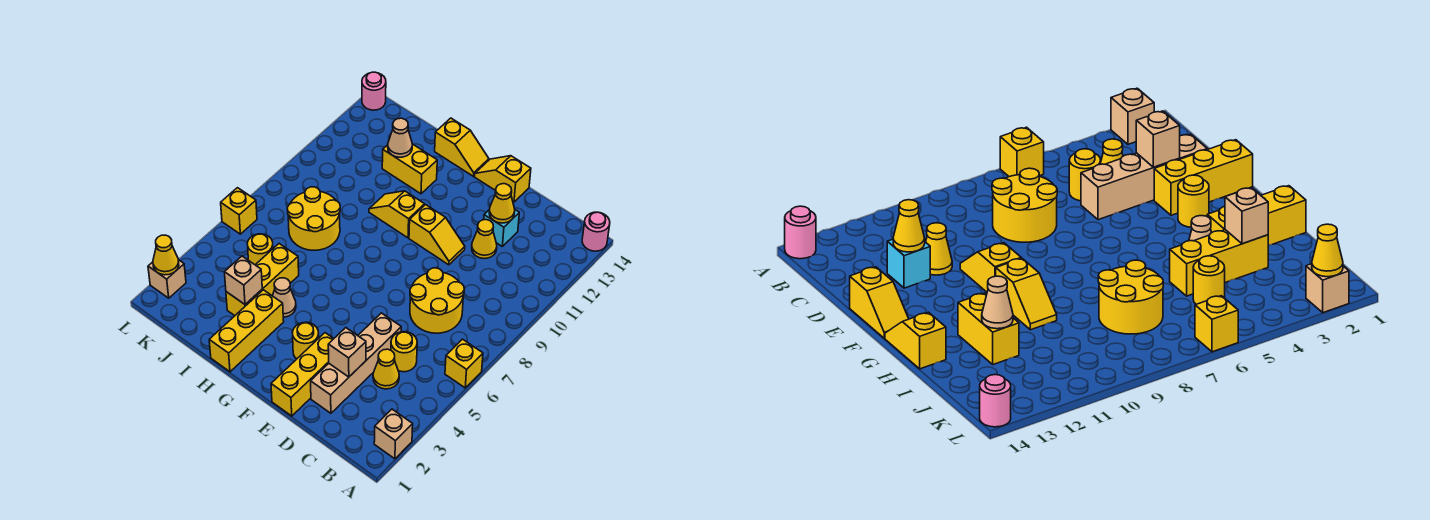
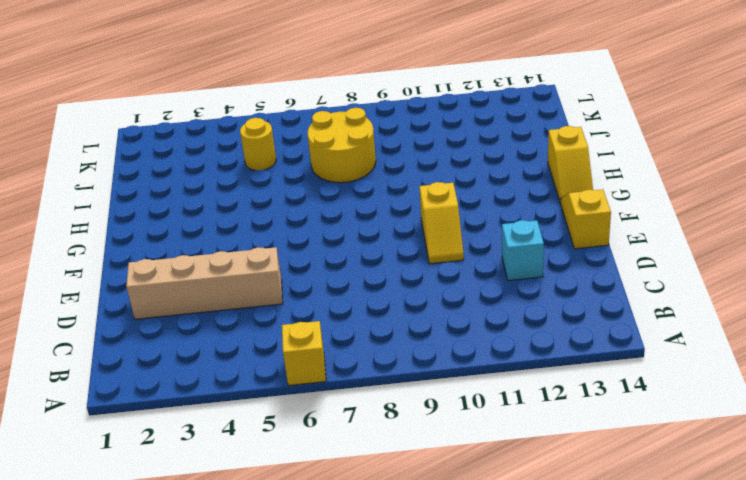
none -> tan brick A2 level 1
none -> pink round brick A14 level 1
none -> yellow cone C4 level 1

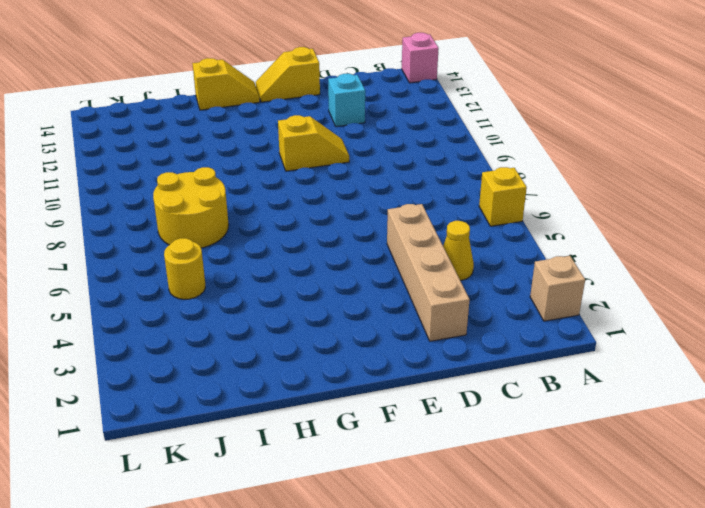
pink brick A14 level 1 -> pink round brick A14 level 1
none -> yellow round brick C5 level 1
none -> yellow round brick C7:D8 level 1
none -> yellow cone D11 level 1

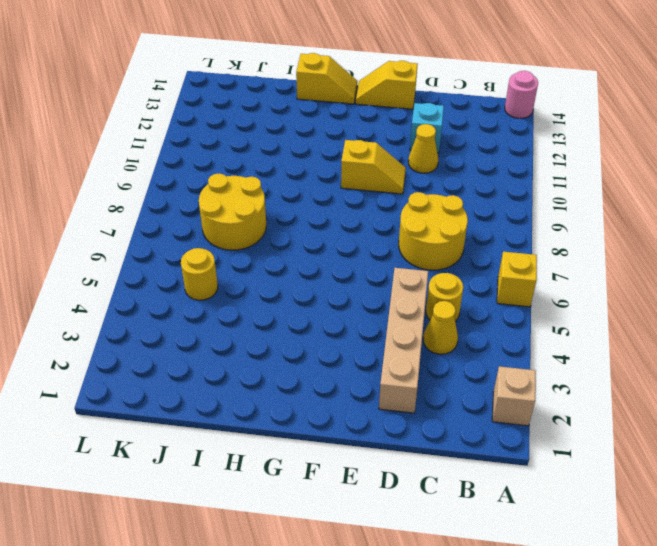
none -> yellow brick E1:E3 level 1
none -> yellow round brick F3 level 1
none -> yellow slope G10:H10 level 1 top G

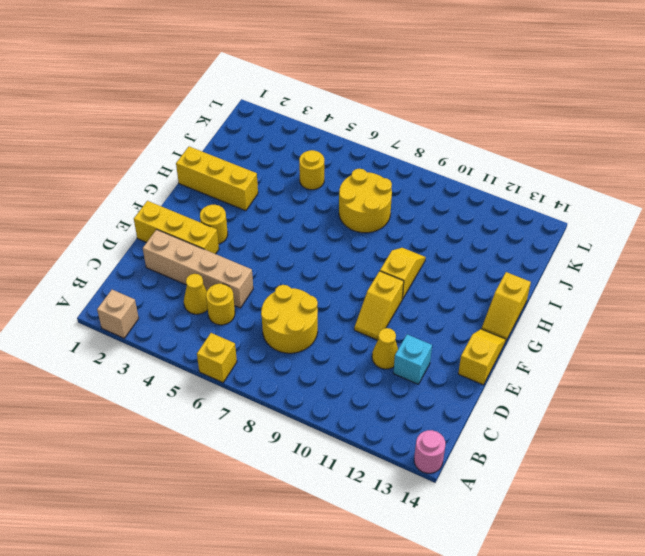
none -> tan cone H4 level 1
none -> yellow brick H12:I12 level 1
none -> yellow brick I3:I5 level 1

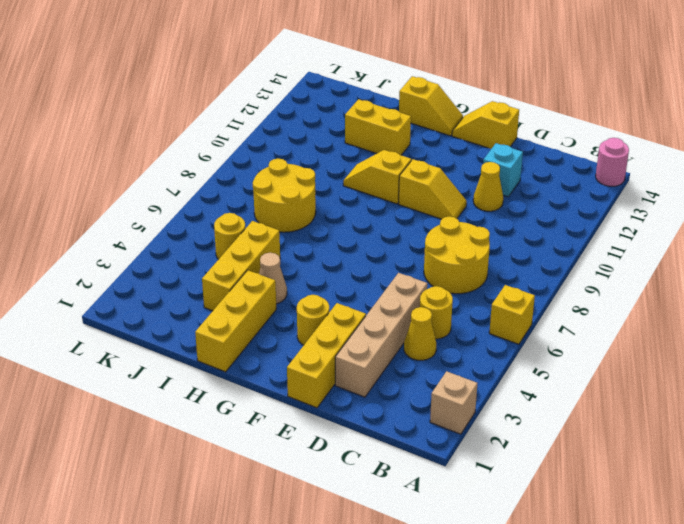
none -> tan brick L2 level 1
none -> yellow brick L6 level 1
none -> pink round brick L14 level 1

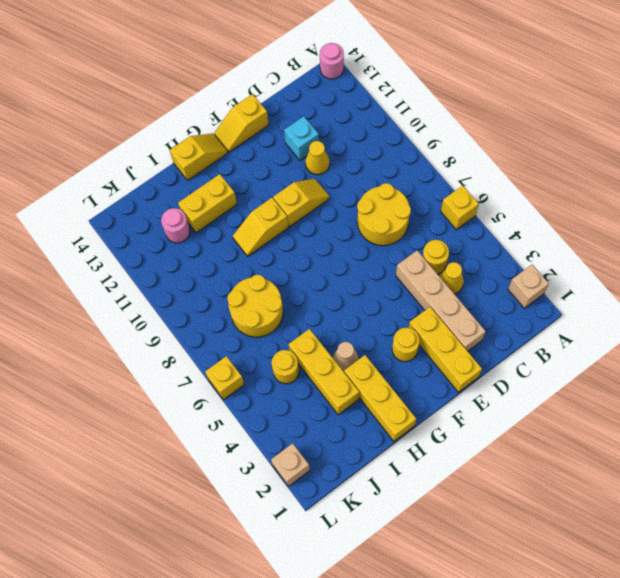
pink round brick J12 level 1 -> pink round brick L14 level 1
none -> tan brick D3 level 2
none -> yellow cone D12 level 2
none -> tan brick I3 level 2

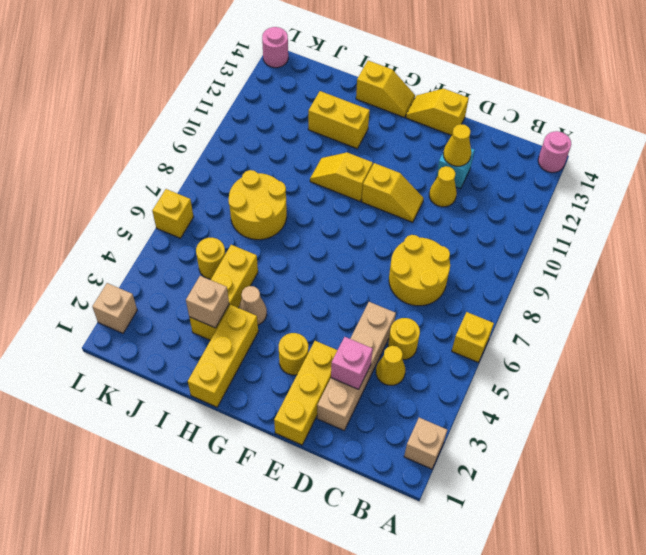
pink brick D3 level 2 -> tan brick D3 level 2
none -> tan cone I12 level 2
none -> yellow cone L2 level 2

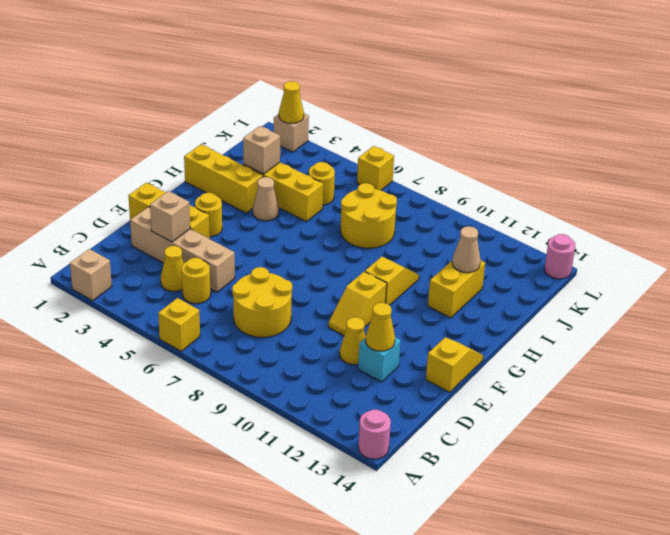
none -> yellow slope G14:H14 level 1 top H

